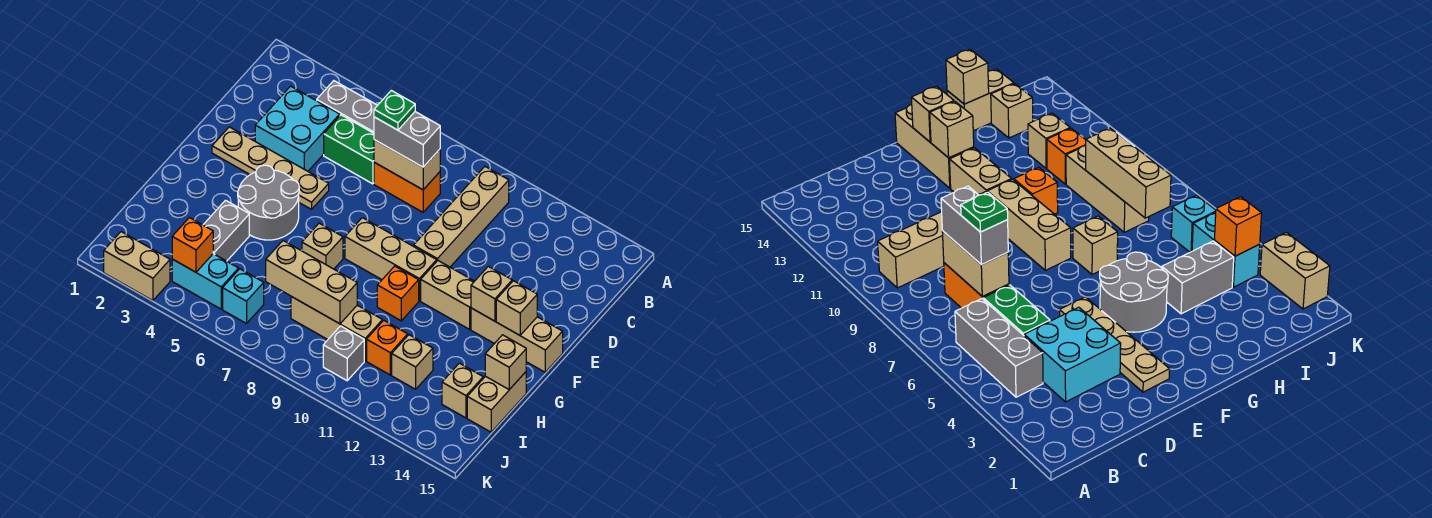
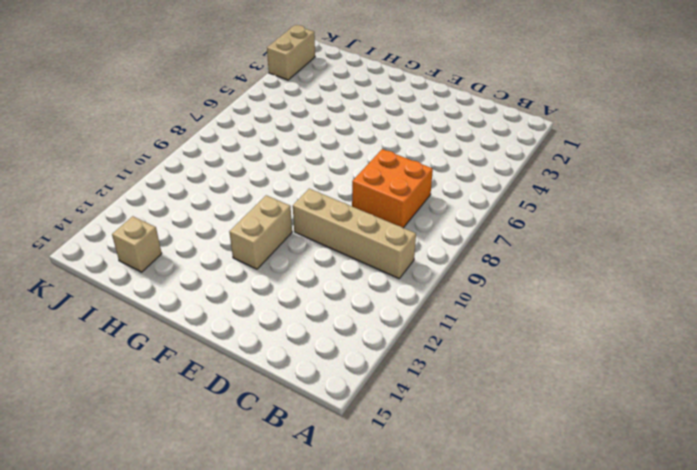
orange brick C7:D8 level 1 -> orange brick C7:C8 level 1
none -> grey brick B4:B6 level 1
none -> cyan brick C3:D4 level 1
none -> green brick C5:C6 level 1
none -> tan plate E2:E5 level 1

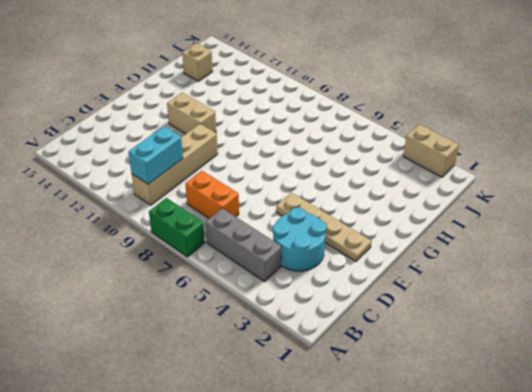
green brick A7:A8 level 1 -> green brick C5:C6 level 1
cyan brick B10:C10 level 2 -> cyan brick J4:J5 level 1
cyan round brick C3:D4 level 1 -> cyan brick C3:D4 level 1
none -> grey round brick F4:G5 level 1
none -> tan brick F8:F10 level 1
none -> tan brick F13:F15 level 1
none -> tan brick G7 level 1

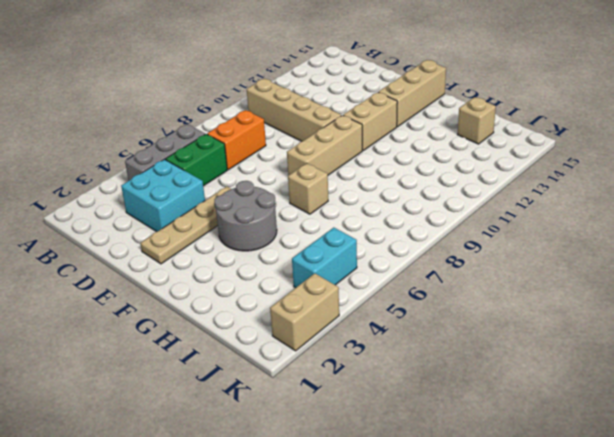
none -> orange brick G10 level 1
none -> grey brick H4:I4 level 1
none -> tan brick H15:I15 level 1
none -> tan brick I8:I10 level 1

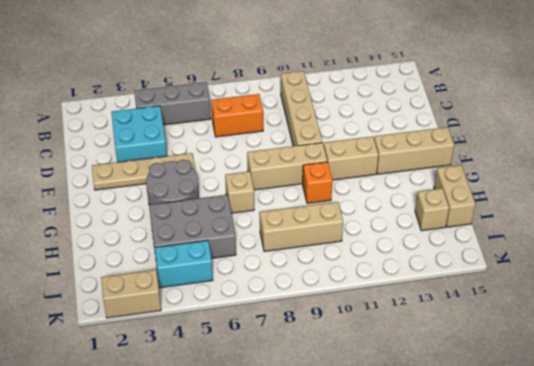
grey brick H4:I6 level 1 -> grey brick H4:I4 level 1
none -> green brick C5:C6 level 1
none -> orange brick I11 level 1
none -> tan brick I12 level 1
none -> cyan brick J6 level 1

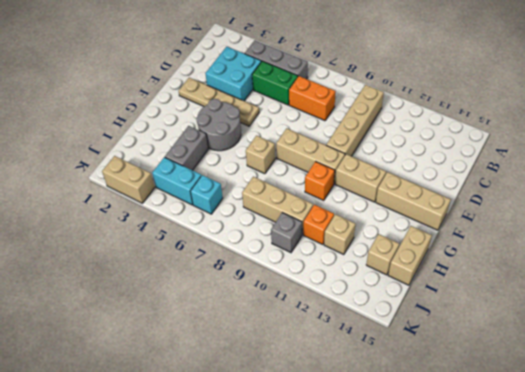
none -> tan brick C7:C8 level 2
none -> tan brick F13 level 2
none -> tan brick F14 level 2
none -> tan brick H15 level 2

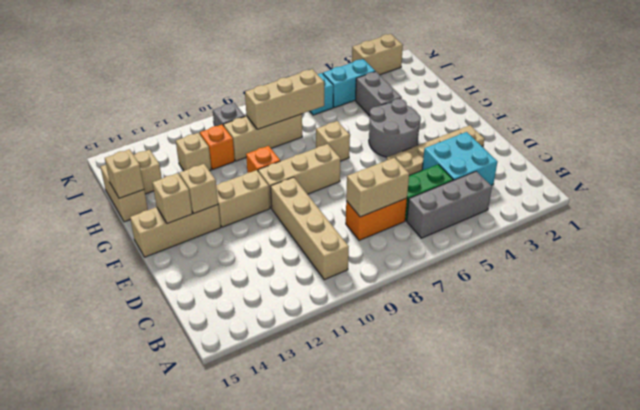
none -> orange brick J4 level 2
none -> grey brick C7:C8 level 3
none -> green plate C7 level 4

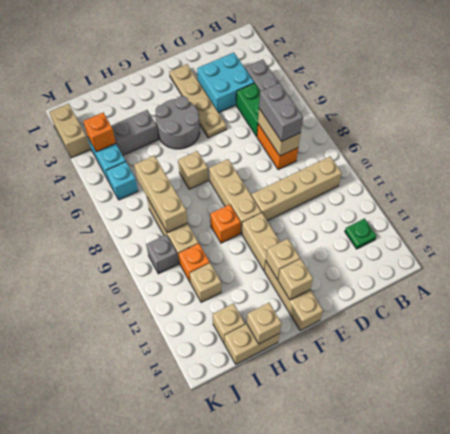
green plate B13 level 1 -> green plate C7 level 4

